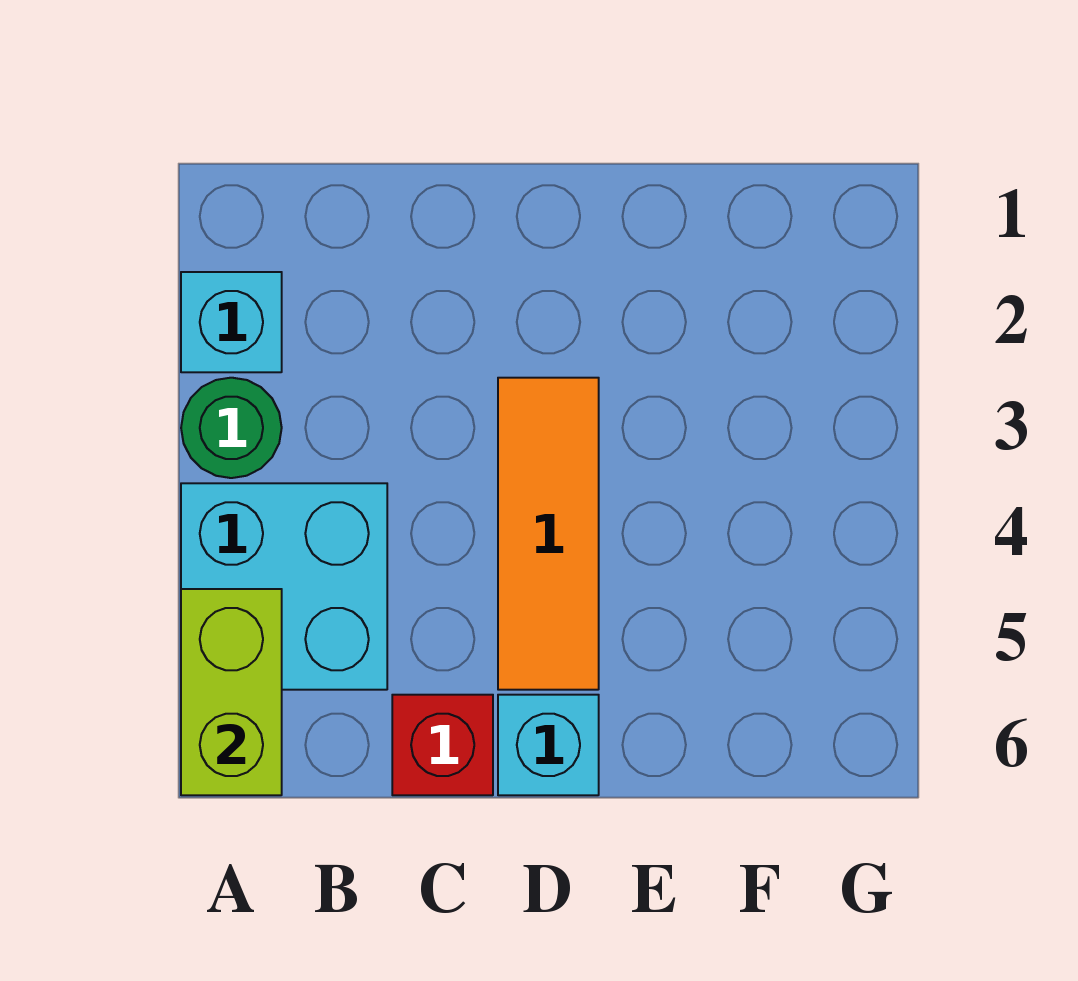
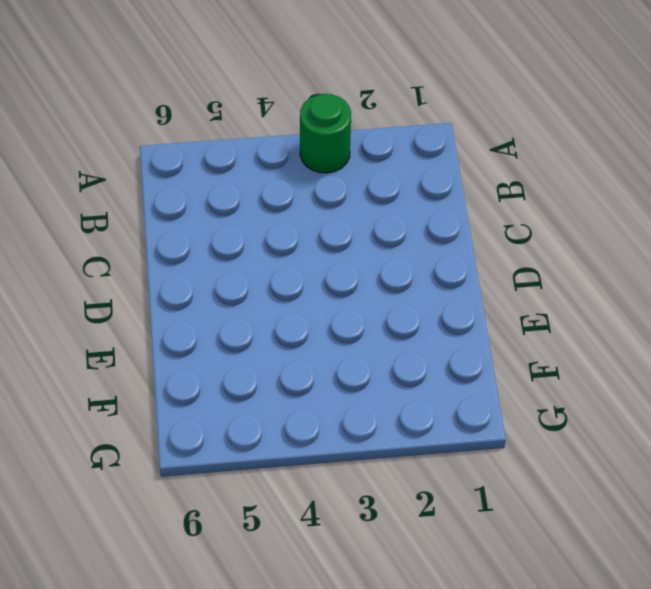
none -> cyan brick A2 level 1
none -> cyan brick A4:B5 level 1

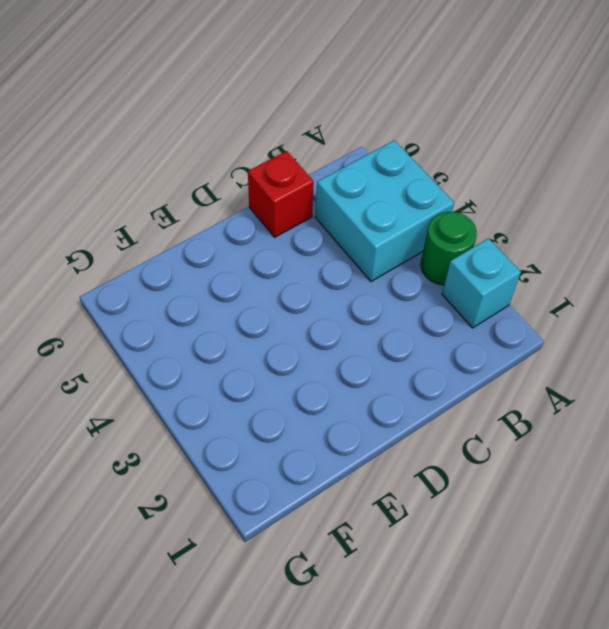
none -> orange tile D3:D5 level 1
none -> cyan brick D6 level 1

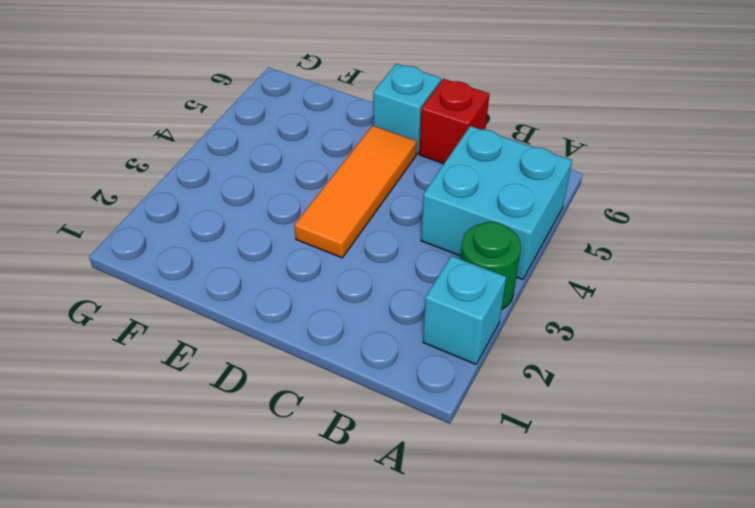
none -> lime brick A5:A6 level 2

